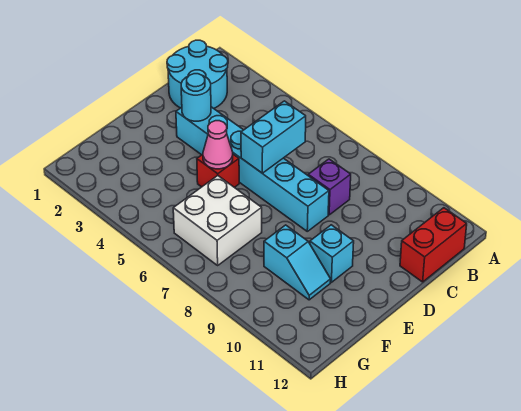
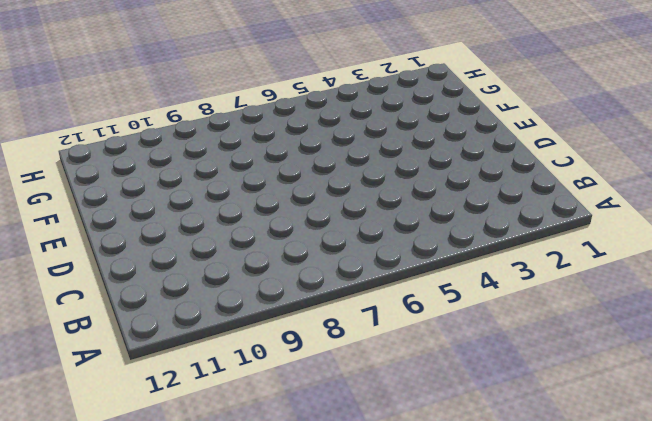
none -> cyan round brick B1:C2 level 1
none -> red brick B12:C12 level 1

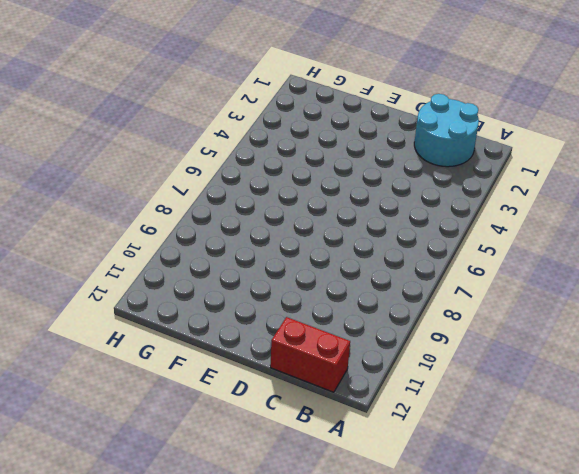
none -> purple brick C8 level 1
none -> cyan brick D3:D8 level 1

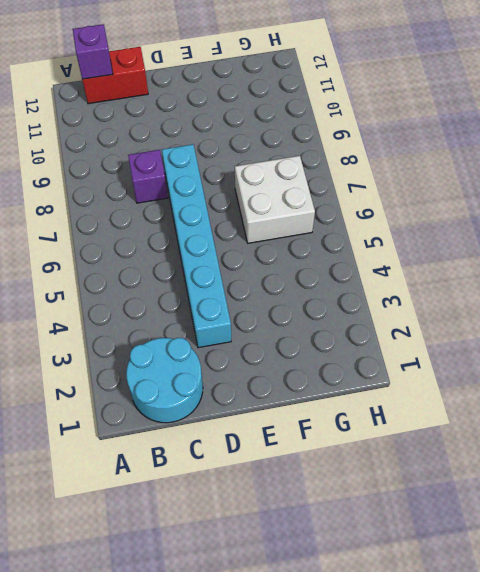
purple brick B12 level 2 -> none
none -> red brick E5 level 1
none -> cyan brick E10 level 1

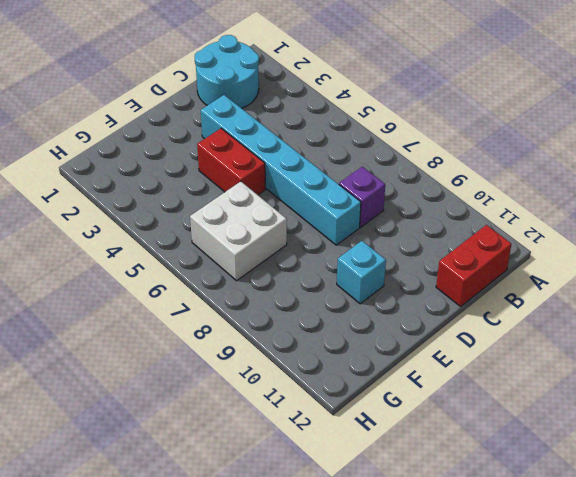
red brick E4:E5 level 1 -> red brick E5 level 1
none -> cyan slope F9:F10 level 1 top 9
none -> cyan brick C6:D6 level 2

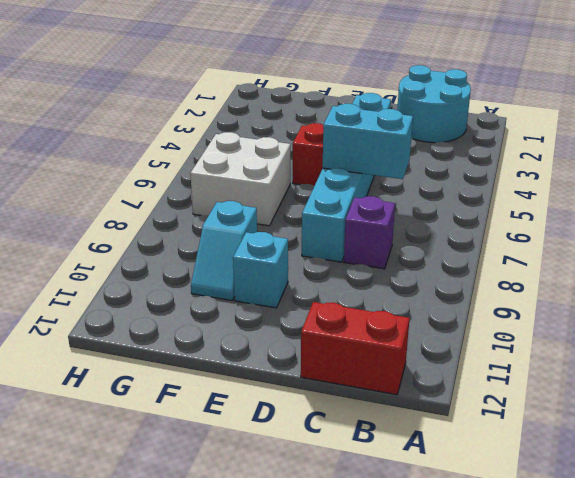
none -> cyan round brick D3 level 2
none -> pink cone E5 level 2

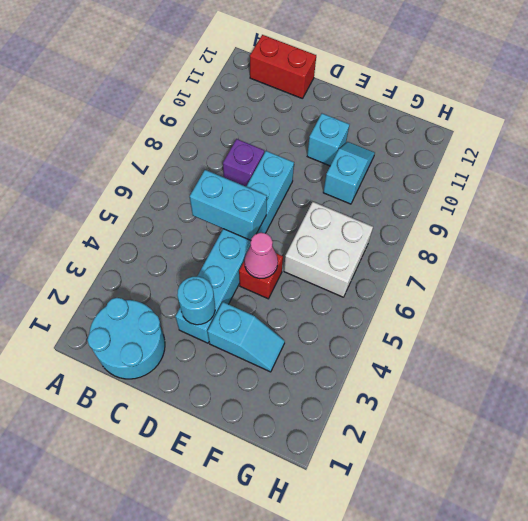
cyan slope E3:F3 level 1 top E -> none

